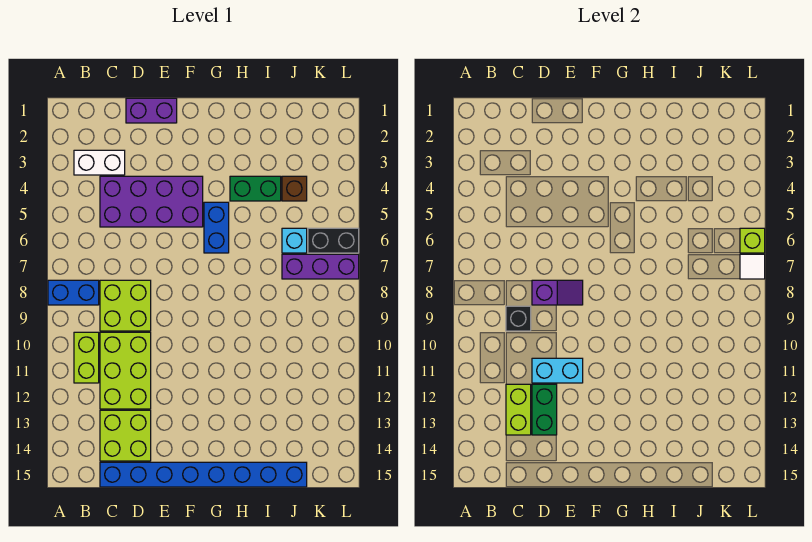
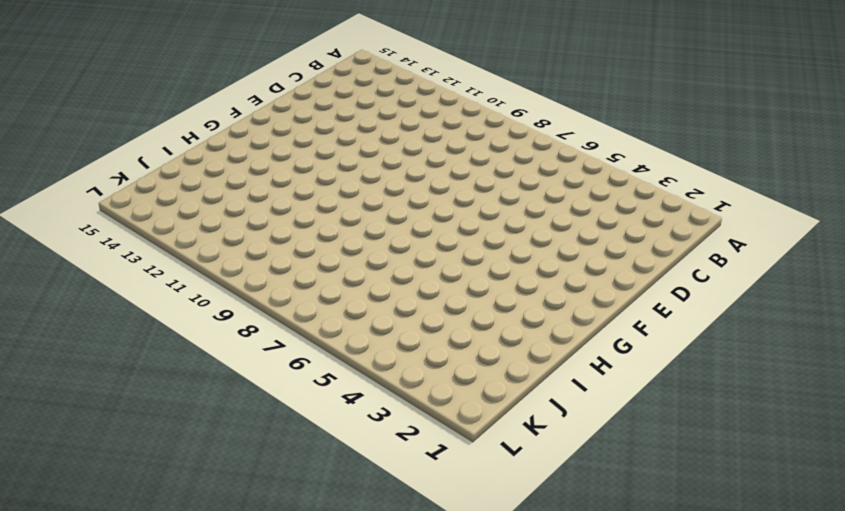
none -> blue brick A8:B8 level 1
none -> white brick B3:C3 level 1
none -> lime brick B10:B11 level 1

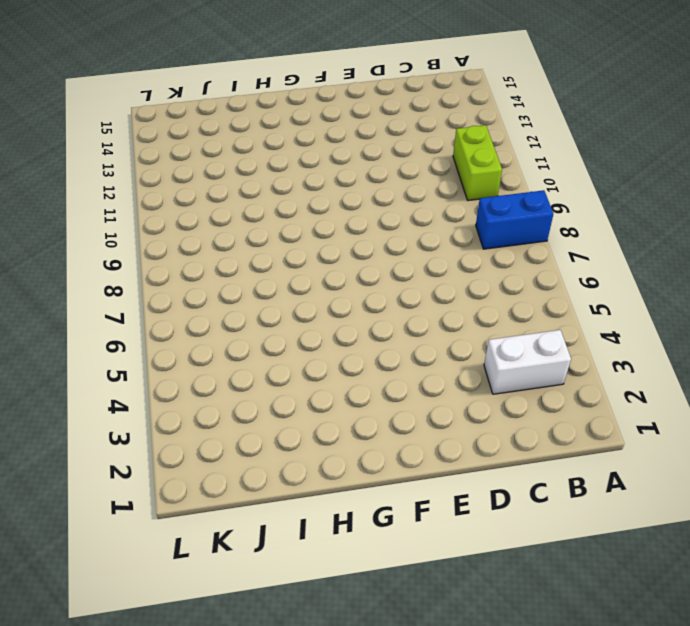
none -> purple brick C4:F5 level 1
none -> lime brick C8:D9 level 1
none -> lime brick C10:D12 level 1

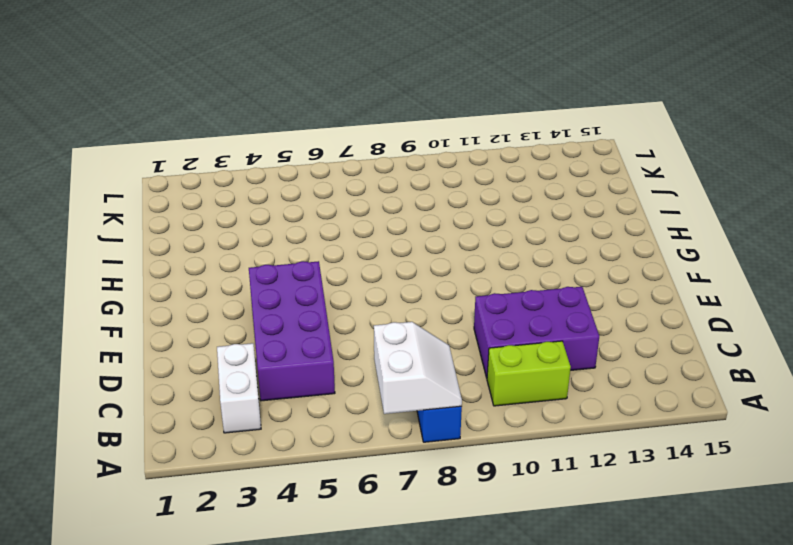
white slope A7:B8 level 2 top 7 -> none
purple brick C10:D12 level 1 -> lime brick C10:D12 level 1
none -> lime brick C8:D9 level 1
none -> lime brick C13:D14 level 1
none -> blue brick C15:J15 level 1

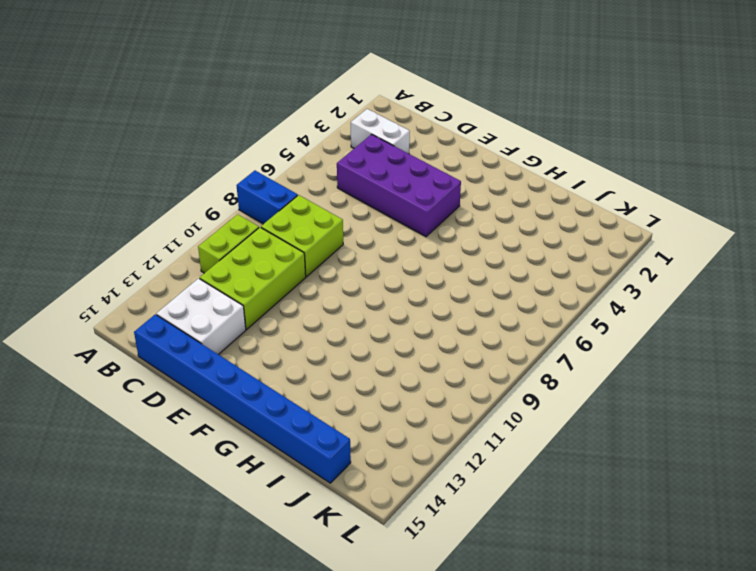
white brick C13:D14 level 1 -> lime brick C13:D14 level 1
none -> purple brick D1:E1 level 1
none -> blue brick G5:G6 level 1
none -> green brick H4:I4 level 1

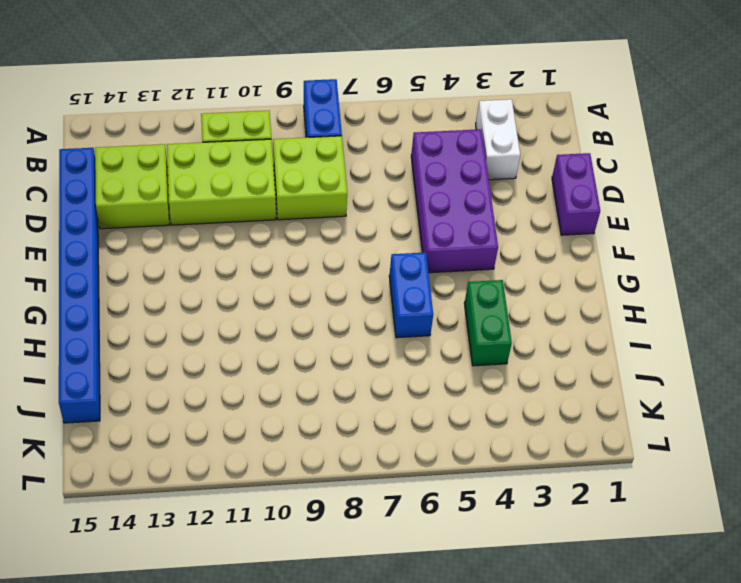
blue brick G6:H6 level 1 -> blue brick G5:G6 level 1
none -> brown brick J4 level 1
none -> cyan brick J6 level 1
none -> purple brick J7:L7 level 1

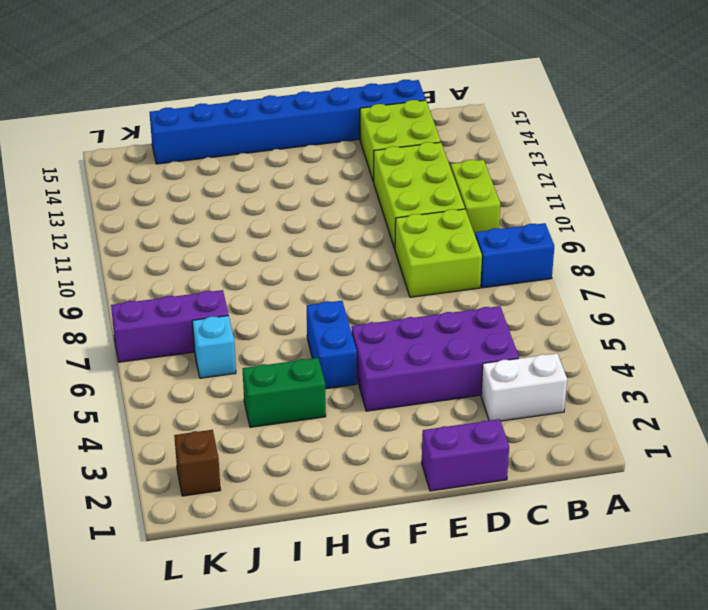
brown brick K2 level 1 -> brown brick J4 level 1
none -> black brick K6:L6 level 1
none -> black brick C9 level 2
none -> lime brick C12:C13 level 2

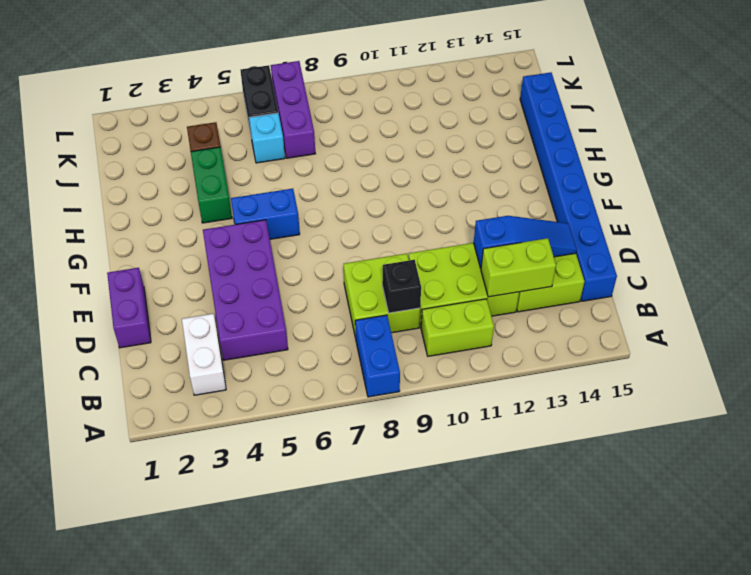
blue slope D12:D14 level 2 top 12 -> green brick D12:D13 level 2
none -> purple slope D8:E8 level 2 top D
none -> cyan brick D11:E11 level 2
none -> lime brick L6 level 2

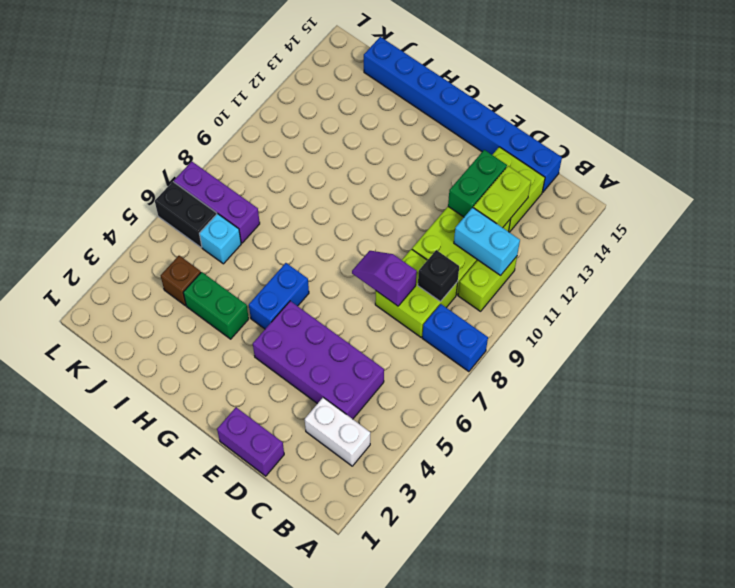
cyan brick B11:C11 level 2 -> cyan brick D11:E11 level 2
none -> lime brick L6 level 2
none -> white tile L7 level 2

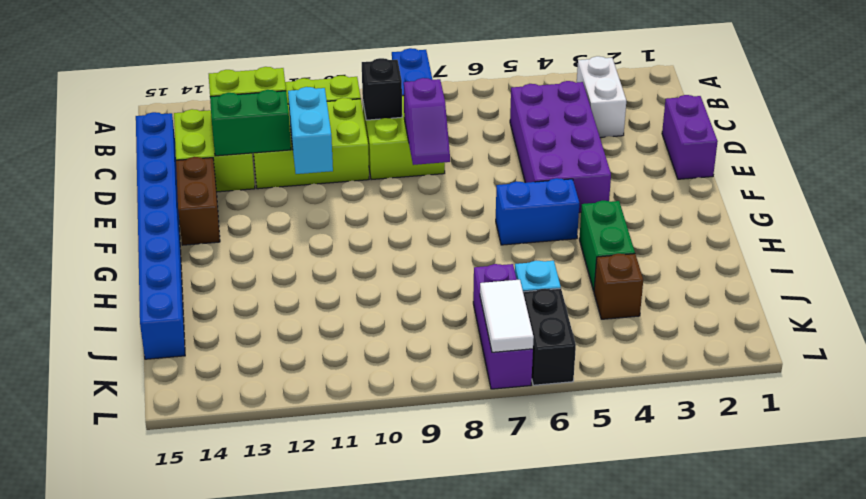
brown brick E14:F14 level 1 -> none
white tile K7:L7 level 2 -> white tile L7 level 2
none -> lime brick L6 level 2

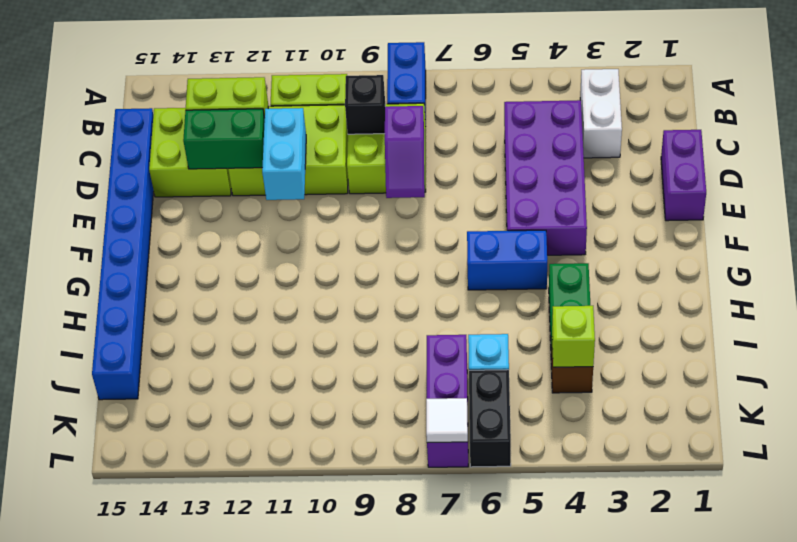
lime brick J4 level 2 -> lime brick L6 level 2

